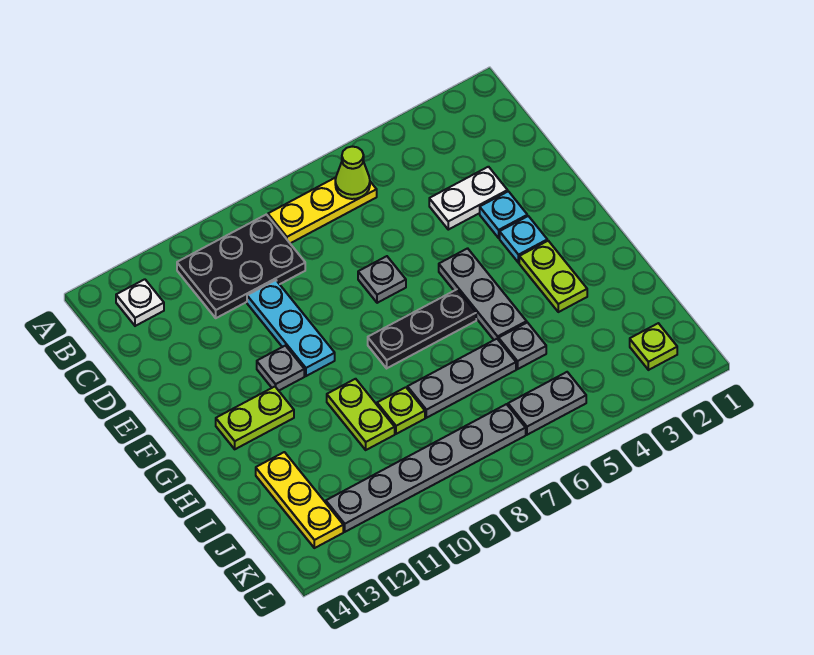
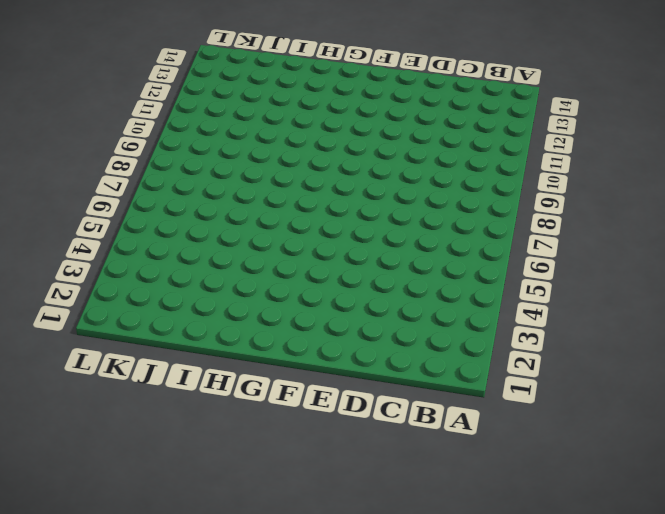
none -> yellow plate B6:B8 level 1
none -> black plate B9:C11 level 1
none -> white plate B13 level 1

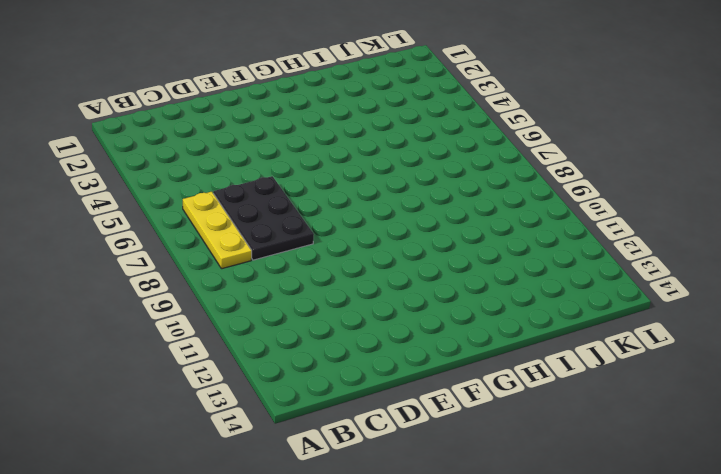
black plate C6:D8 level 1 -> black plate B9:C11 level 1
none -> white plate B13 level 1
none -> white plate D3:D4 level 1
none -> cyan plate D10:F10 level 1

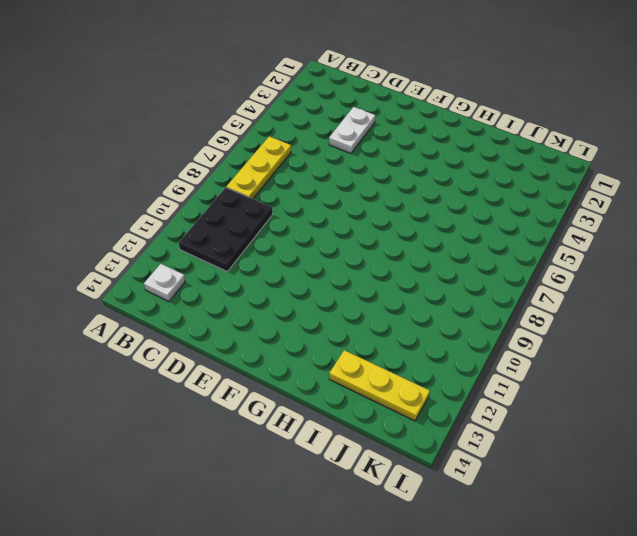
none -> cyan plate D10:F10 level 1
none -> cyan plate E3 level 1
none -> grey plate E7 level 1

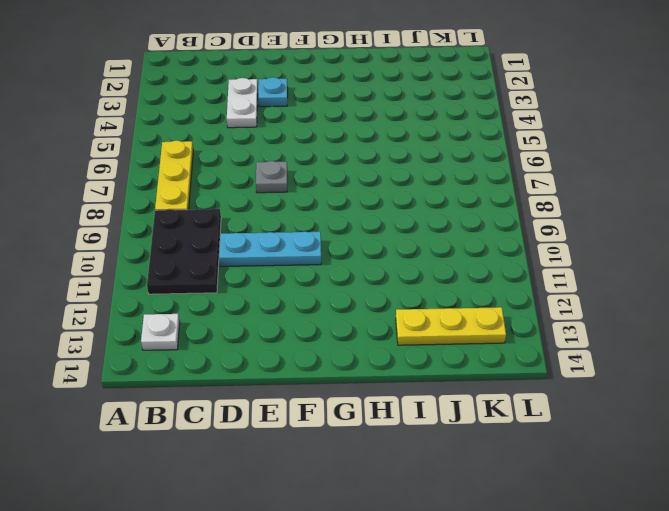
none -> cyan plate F3 level 1
none -> grey plate F5:H5 level 1
none -> grey plate F11 level 1

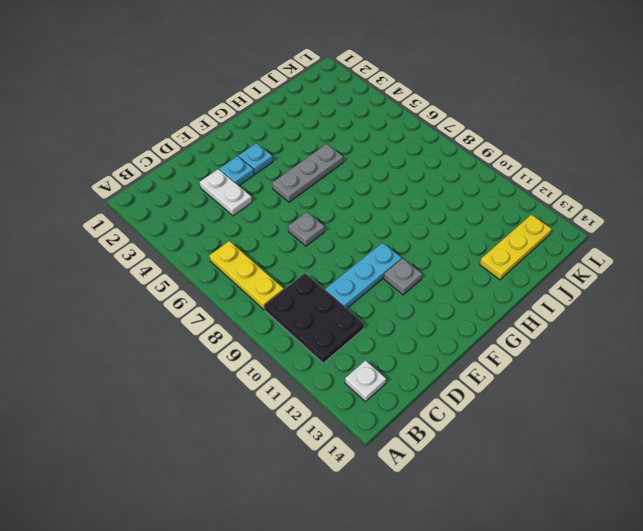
none -> lime plate G3:H3 level 1
none -> black plate G6:G8 level 1
none -> lime plate G12:G13 level 1

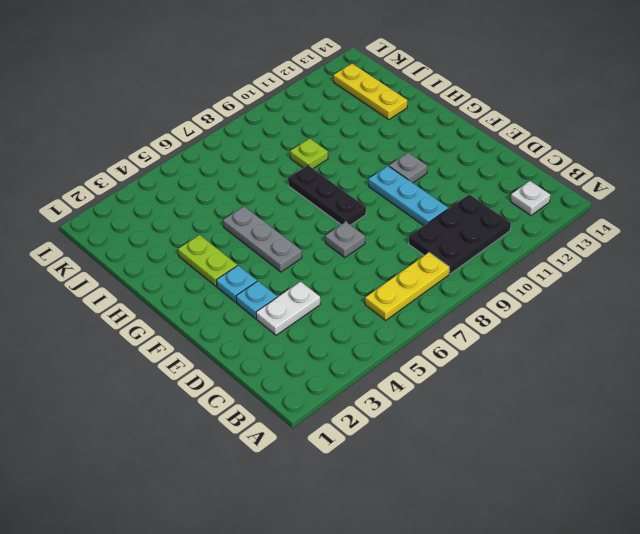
black plate F8:H8 level 1 -> black plate G6:G8 level 1
none -> lime plate G12:G13 level 1
none -> lime plate H10:I10 level 1
none -> grey plate I5 level 1

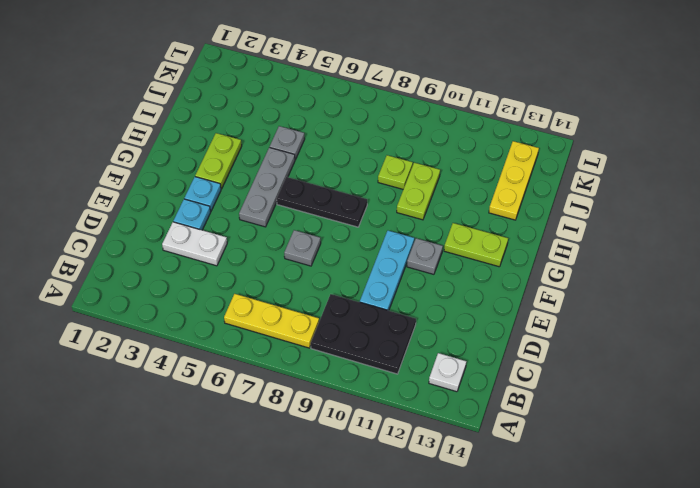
none -> grey plate I6:I8 level 1
none -> lime plate K2 level 1
none -> grey plate K5:K6 level 1

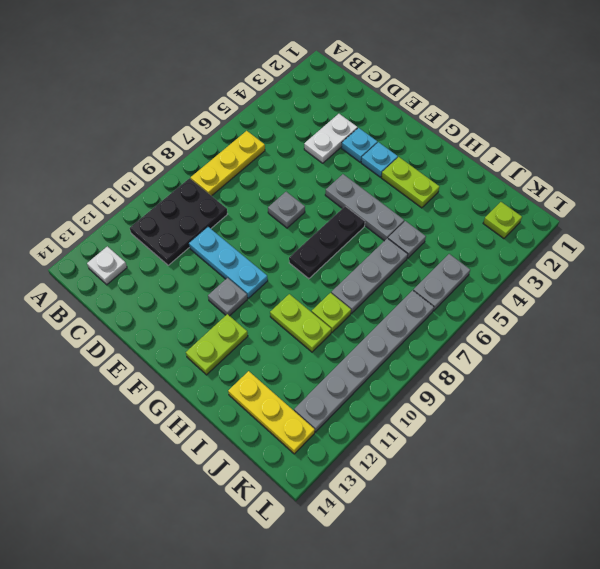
none -> lime cone B6 level 2

